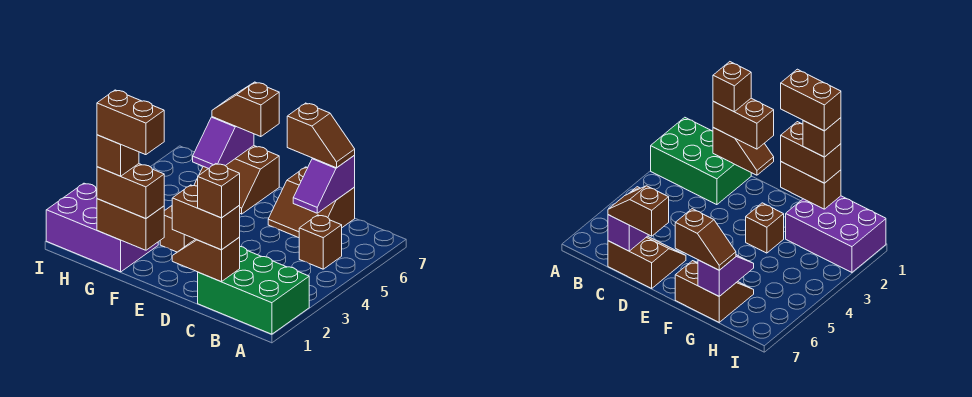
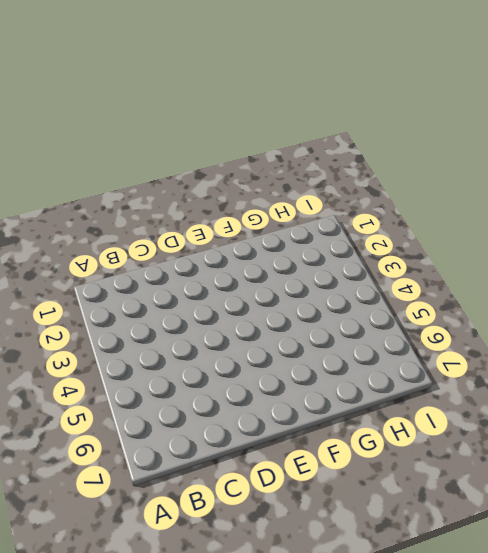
none -> green brick A1:C2 level 1
none -> brown brick B5 level 1
none -> brown slope C6:D7 level 1 top 7

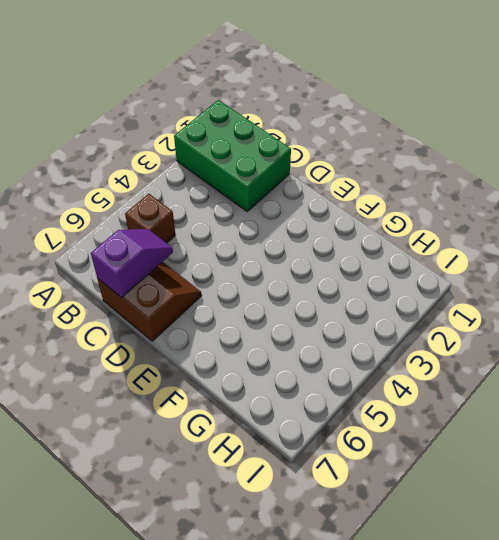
none -> brown brick F3 level 1
none -> brown slope F6:G7 level 1 top 7
none -> purple brick G1:I2 level 1

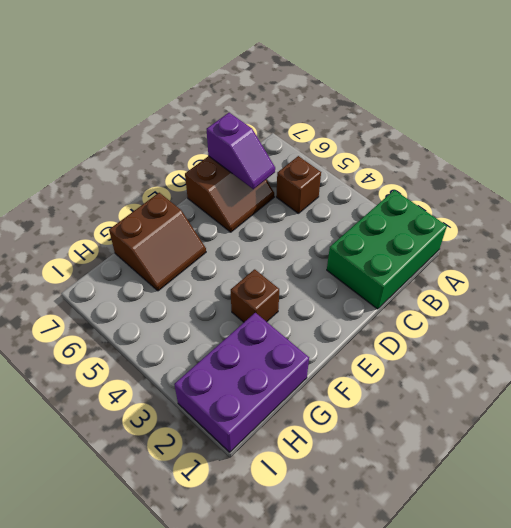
none -> brown slope C1:D1 level 2 top C
none -> brown brick F1:G1 level 2
none -> purple slope G6:G7 level 2 top 7

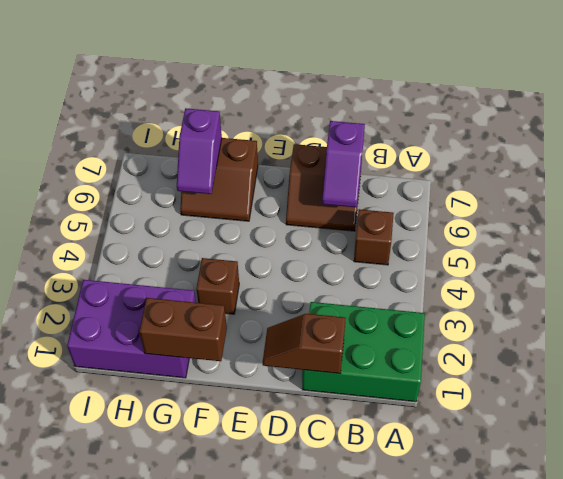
none -> brown brick C1:D1 level 3
none -> brown slope C7:D7 level 3 top D
none -> brown brick F1:G1 level 3

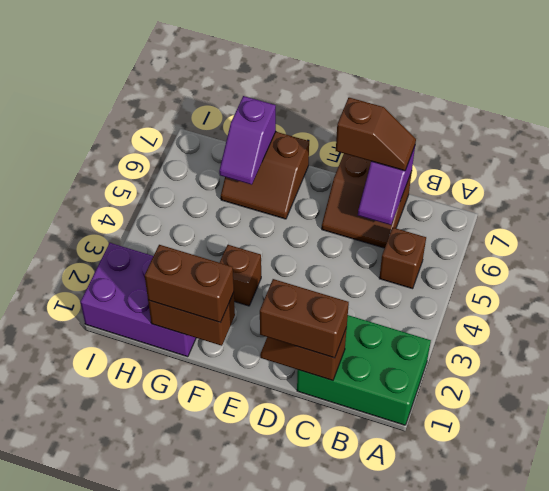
none -> brown slope F7:G7 level 3 top F
none -> brown brick C1 level 4
none -> brown brick G1 level 4

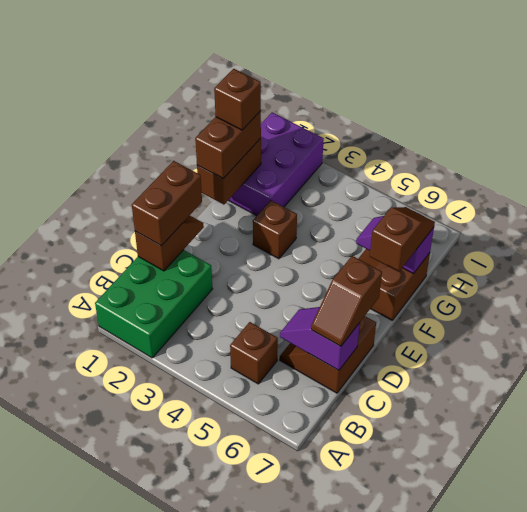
none -> brown brick C1 level 4
none -> brown brick F1:G1 level 5

